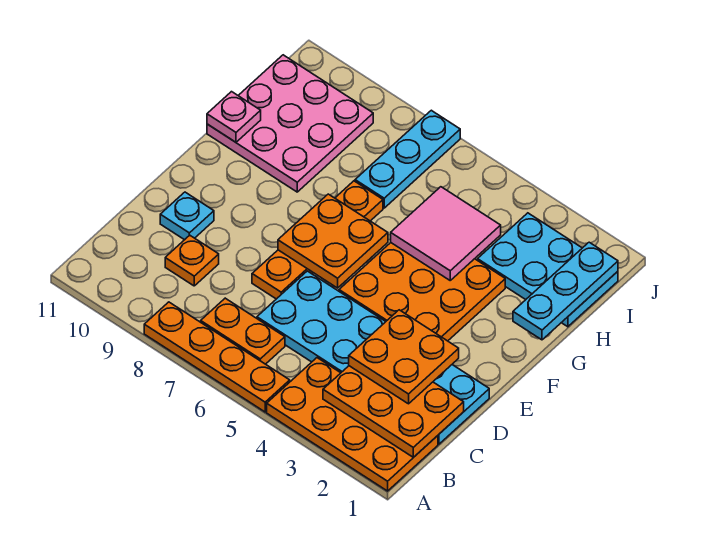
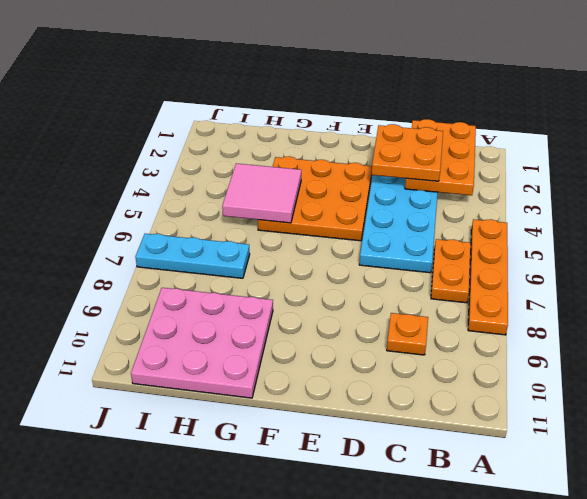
none -> orange plate A1:B4 level 1
none -> orange plate D7:G7 level 1
none -> cyan plate D10 level 1

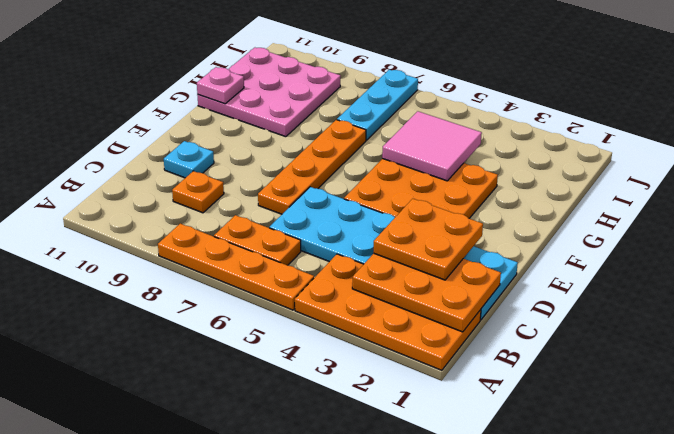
none -> cyan plate H1:I3 level 1
none -> orange plate E6:F7 level 2
none -> cyan plate G1:I1 level 2

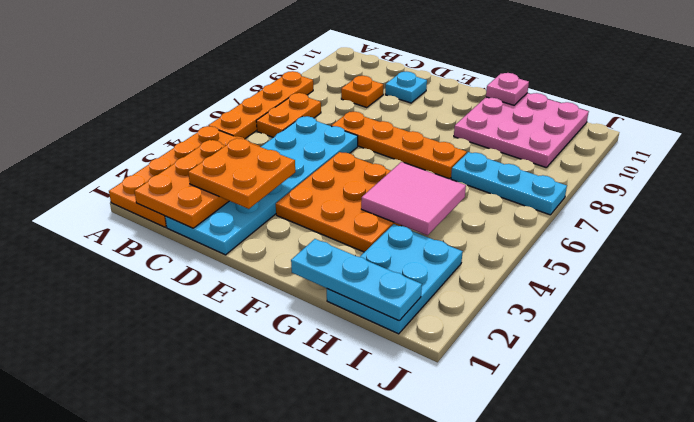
none -> orange plate E6:F7 level 2

